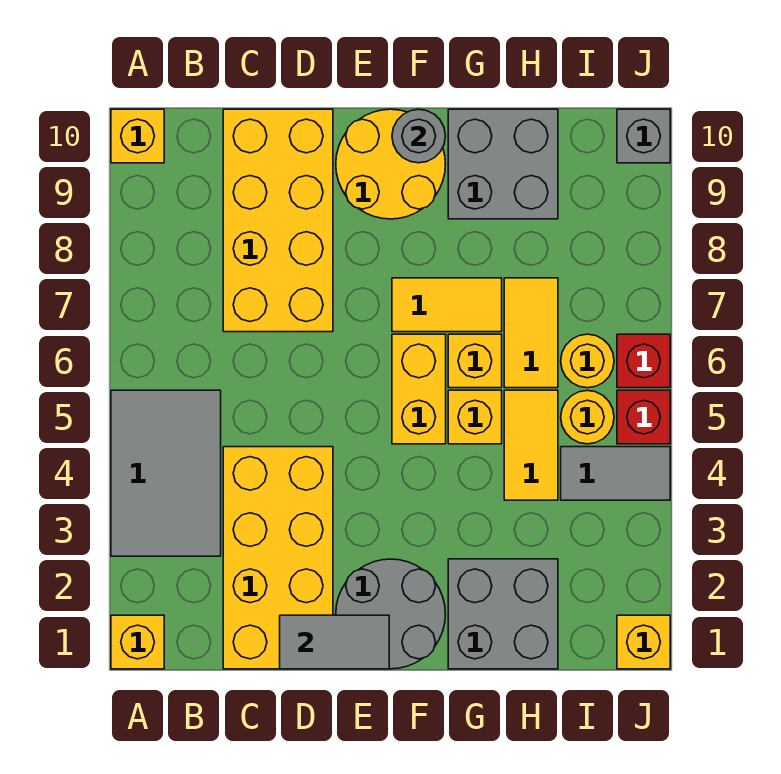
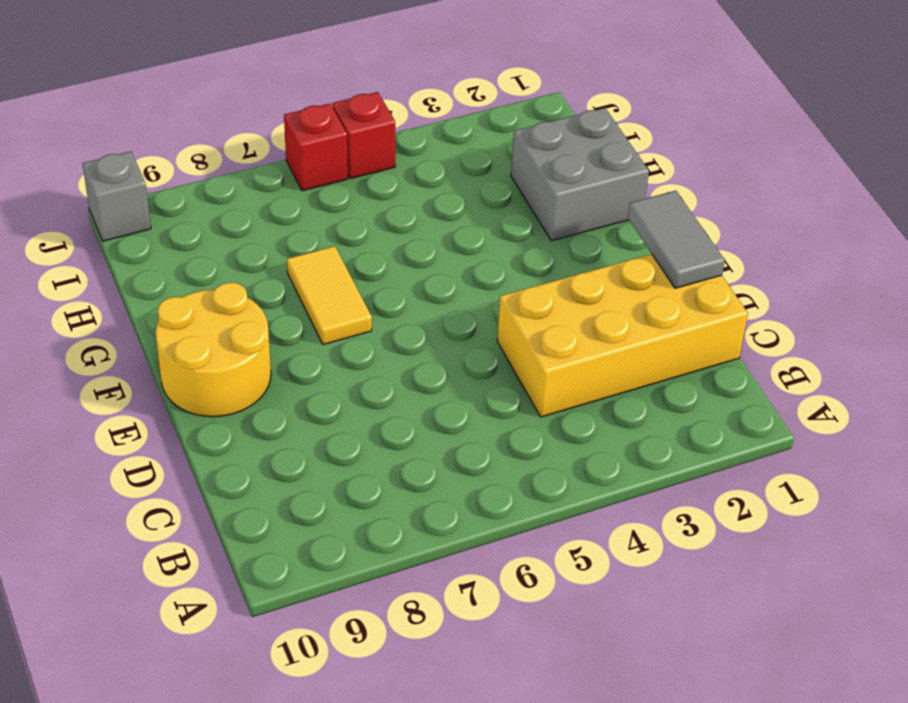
none -> yellow brick A1 level 1
none -> grey tile A3:B5 level 1
none -> yellow brick A10 level 1

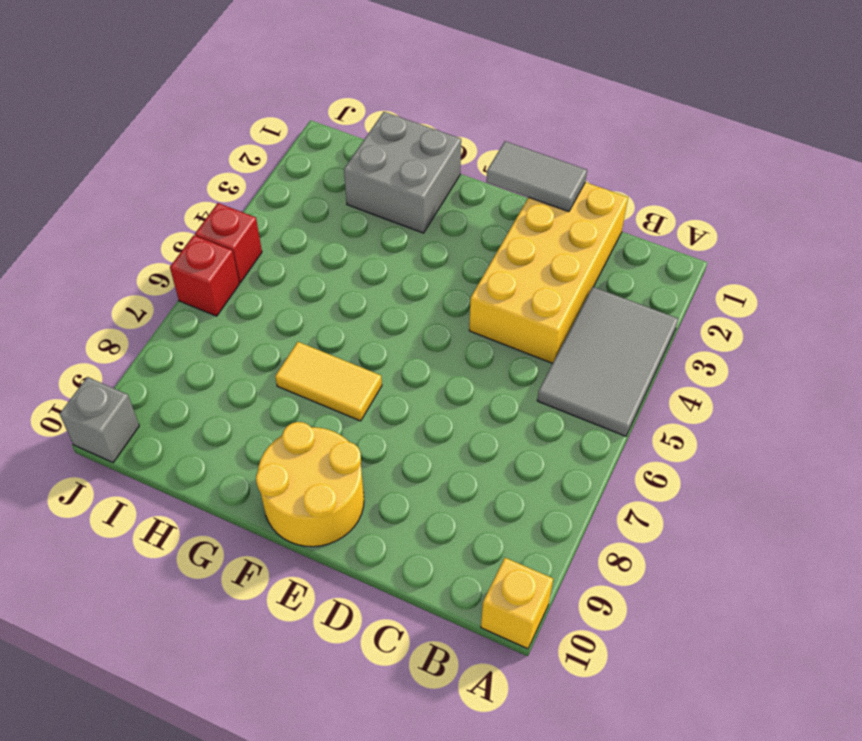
none -> yellow brick A1 level 1
none -> yellow brick C7:D10 level 1
none -> grey round brick E1:F2 level 1

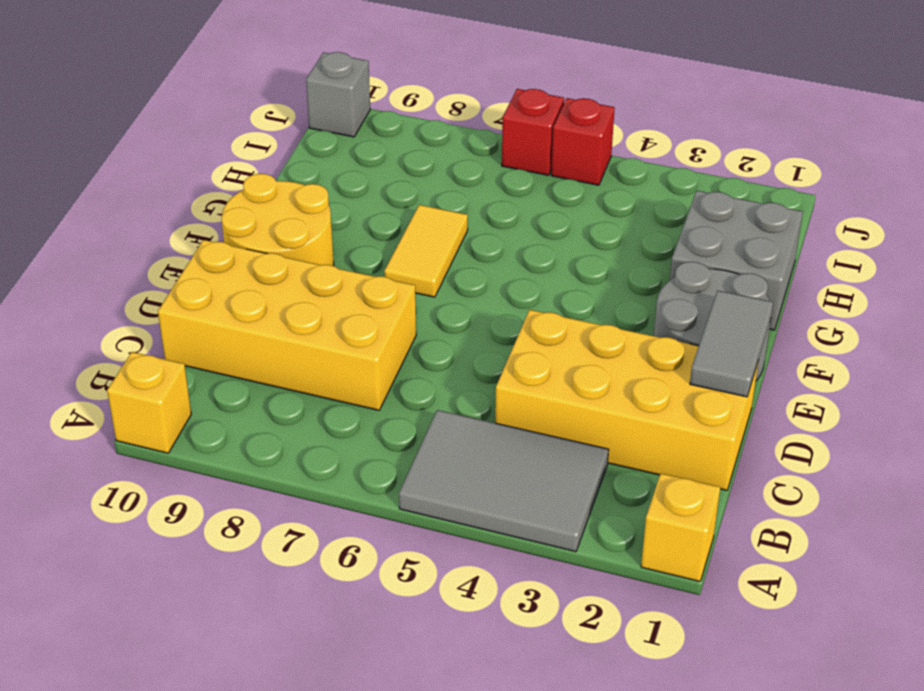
none -> yellow brick F5:F6 level 1
none -> yellow brick G5 level 1
none -> yellow brick G6 level 1

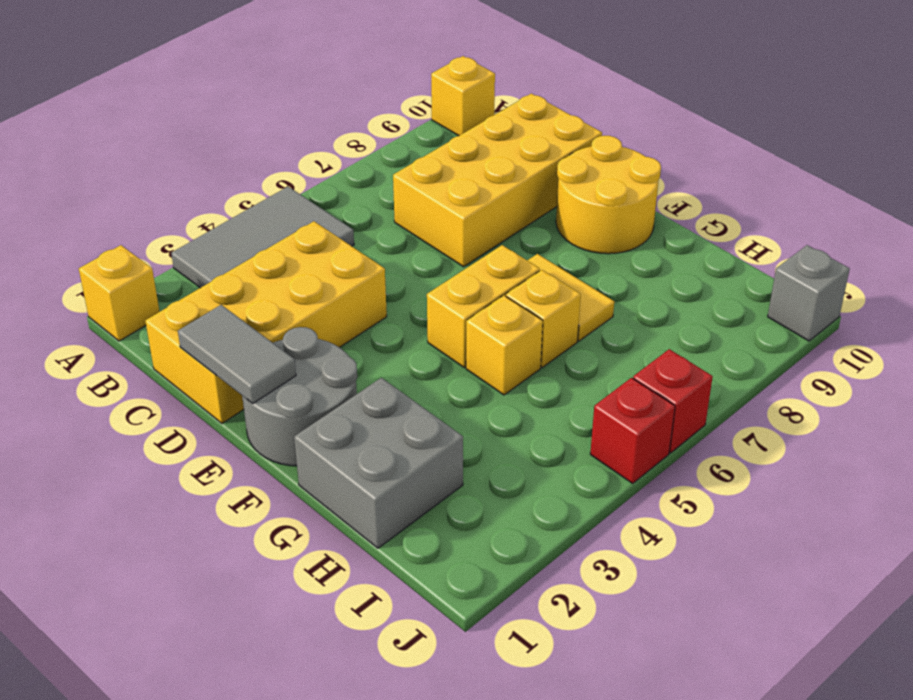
none -> grey brick G9:H10 level 1
none -> yellow tile H4:H5 level 1
none -> yellow tile H6:H7 level 1

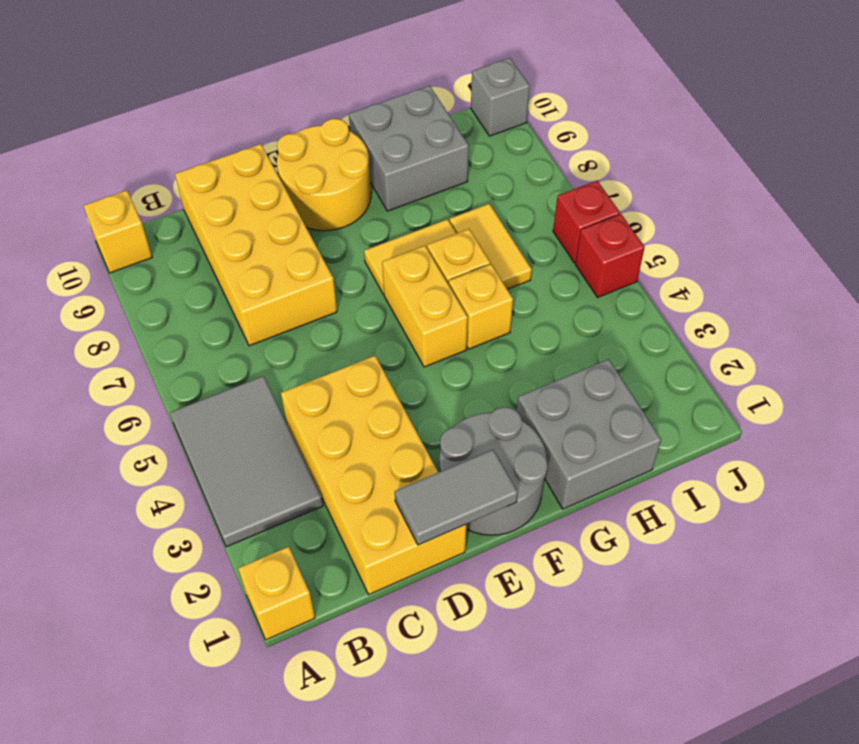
none -> yellow tile H4:H5 level 1
none -> grey tile I4:J4 level 1
none -> yellow round brick I5 level 1

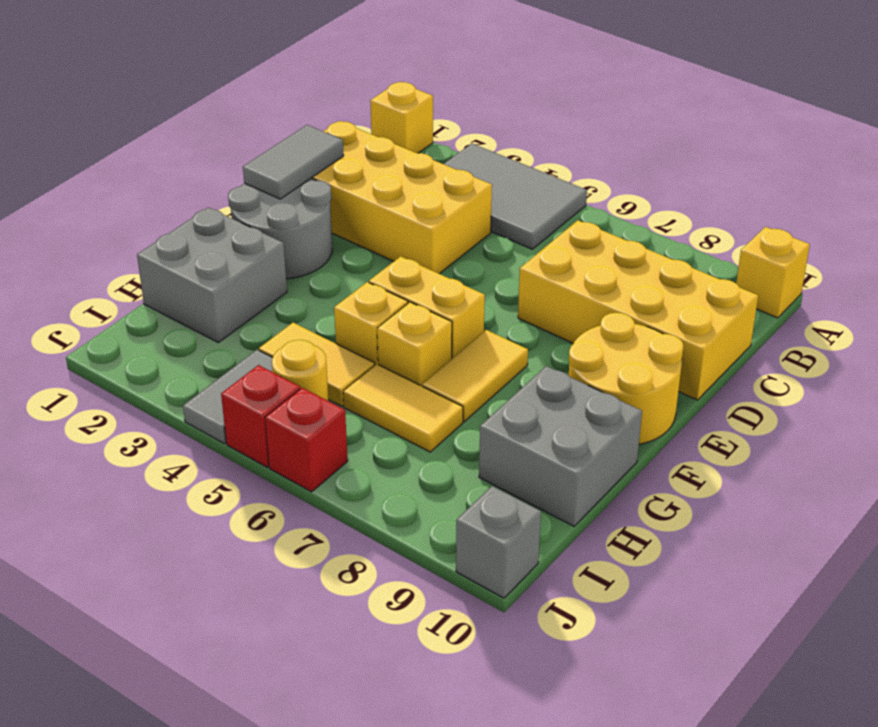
none -> yellow round brick I6 level 1
none -> yellow brick J1 level 1
none -> grey round brick F10 level 2

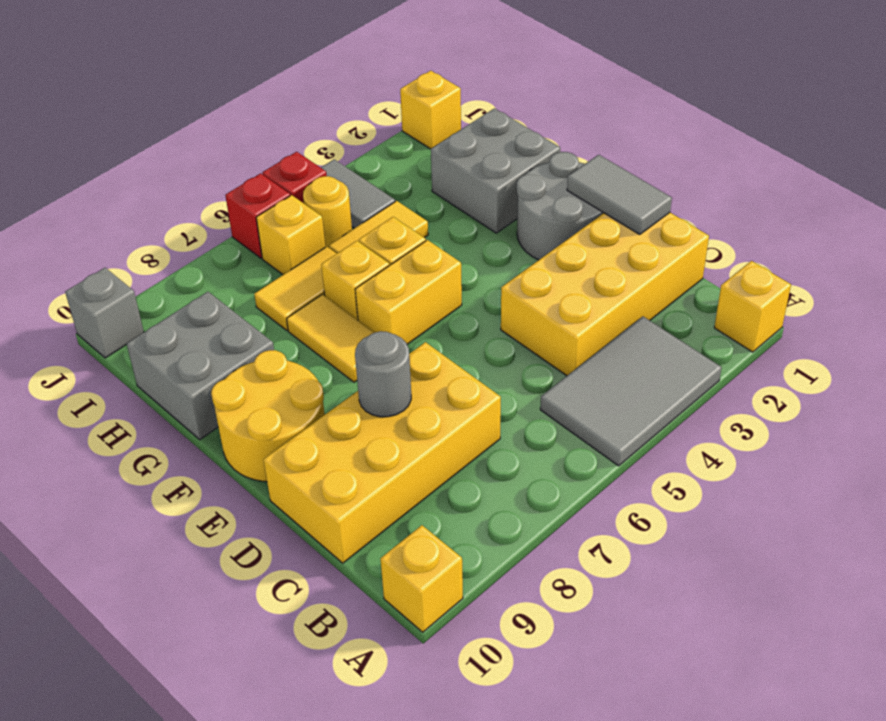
grey round brick D8 level 2 -> grey round brick F10 level 2
yellow brick I6 level 1 -> yellow round brick I6 level 1

